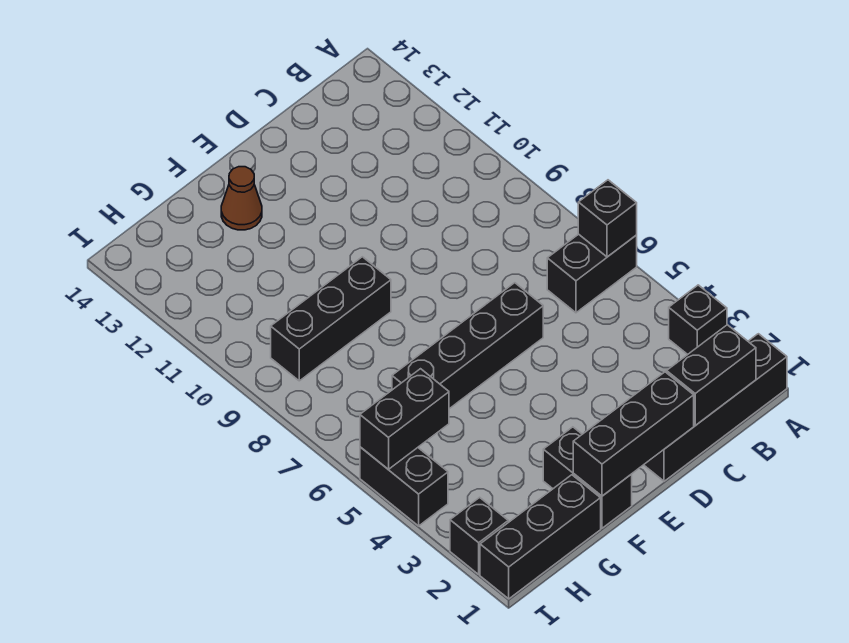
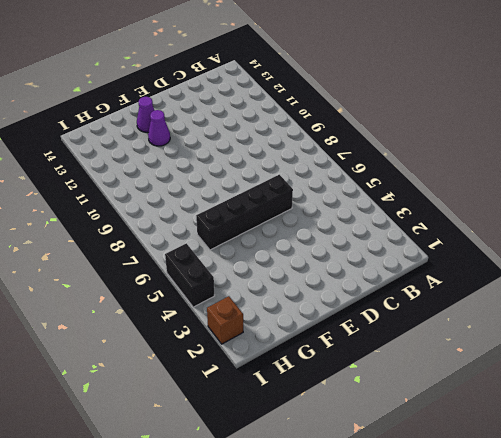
purple cone F12 level 1 -> none
purple cone F13 level 1 -> brown cone F13 level 1
brown brick I2 level 1 -> black brick I2 level 1
none -> black brick A1:D1 level 1
none -> black brick A3 level 1
none -> black brick A6:B6 level 1

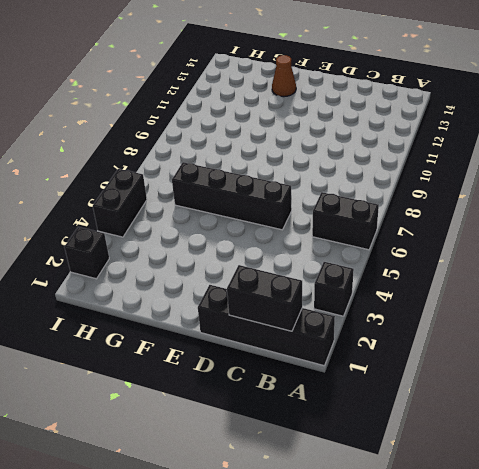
none -> black brick F1:F2 level 1
none -> black brick F9:H9 level 1
none -> black brick G1:I1 level 1

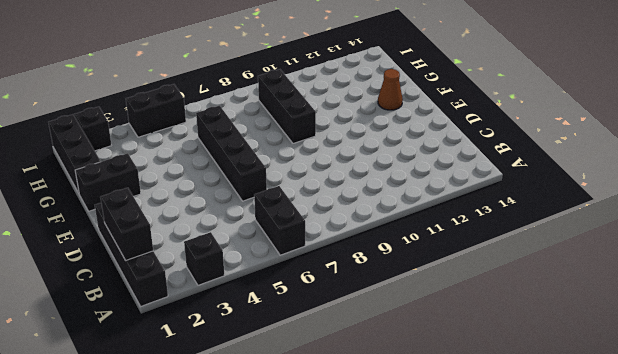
none -> black brick A6 level 2
none -> black brick D1:F1 level 2
none -> black brick H5:I5 level 2

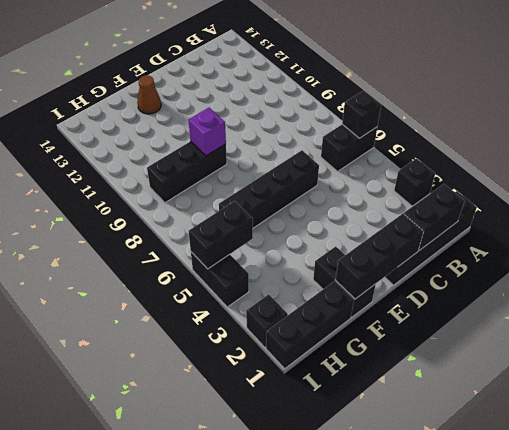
purple brick F9 level 2 -> none

